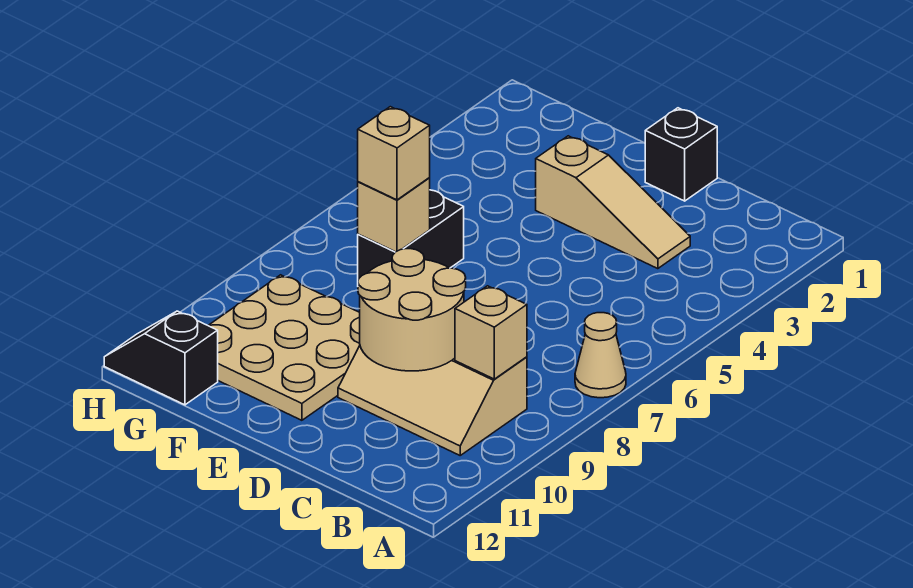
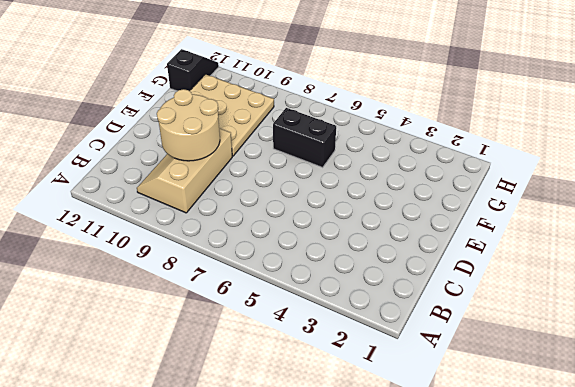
none -> tan cone A7 level 1
none -> tan slope C3:E3 level 1 top E

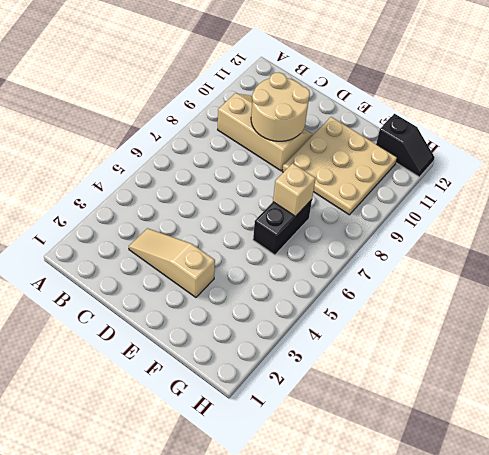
none -> tan cone A7 level 1
none -> black brick D1 level 1

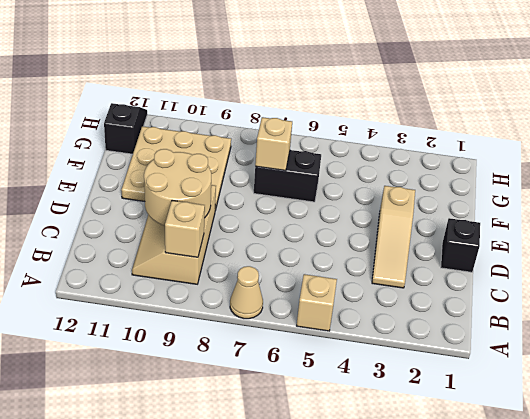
tan brick A5 level 1 -> tan brick F7 level 3

